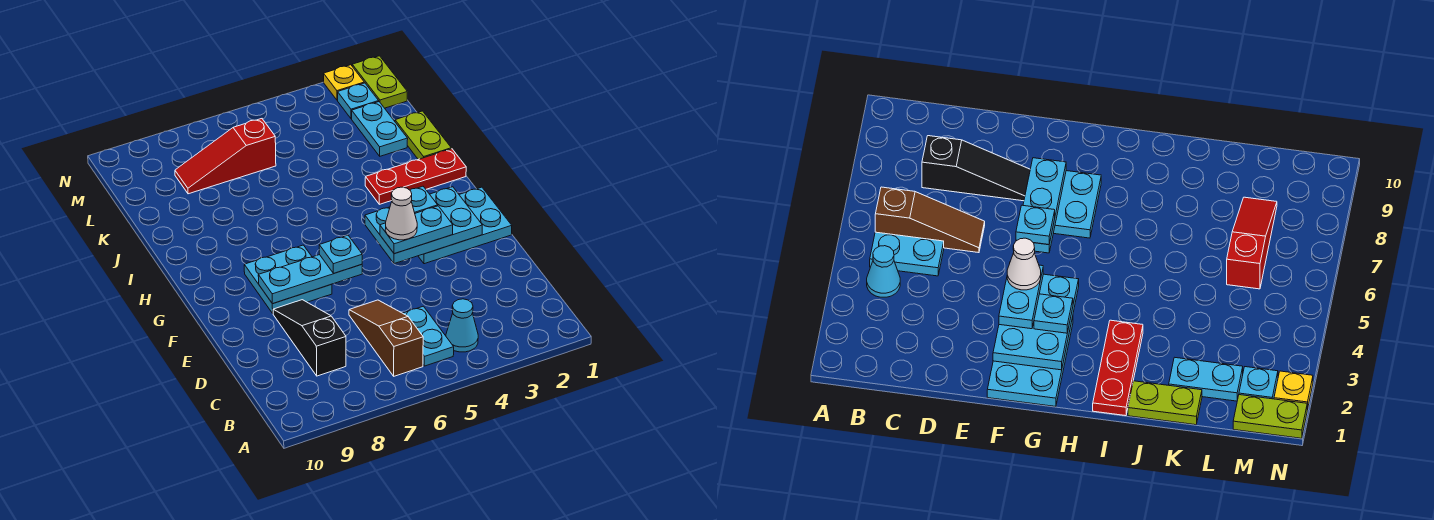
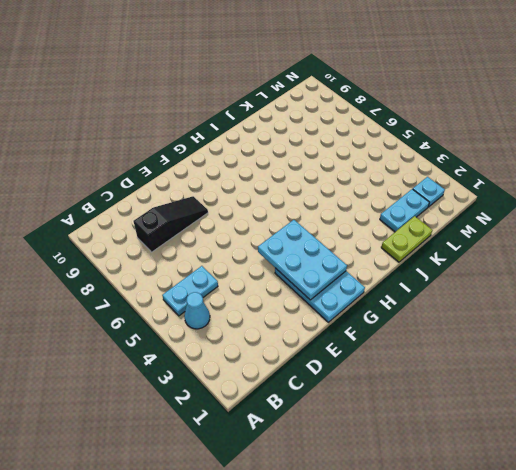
none -> brown slope B6:D6 level 1 top B
none -> cyan plate F7:G8 level 1
none -> red plate I1:I3 level 1

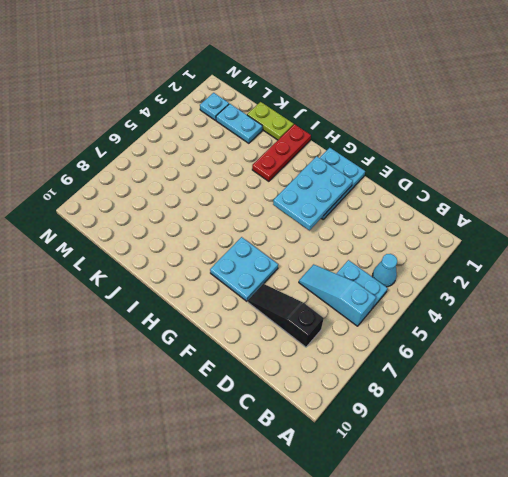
cyan slope B6:D6 level 1 top B -> brown slope B6:D6 level 1 top B
none -> red slope L6:L8 level 1 top 6
none -> lime plate M1:N1 level 1
none -> yellow plate N2 level 1

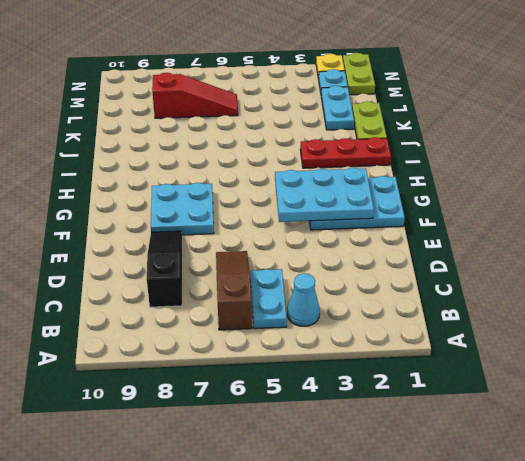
red slope L6:L8 level 1 top 8 -> red slope L6:L8 level 1 top 6
none -> cyan plate F6:F8 level 2
none -> cyan plate F3:F4 level 3
none -> cyan plate F6 level 3

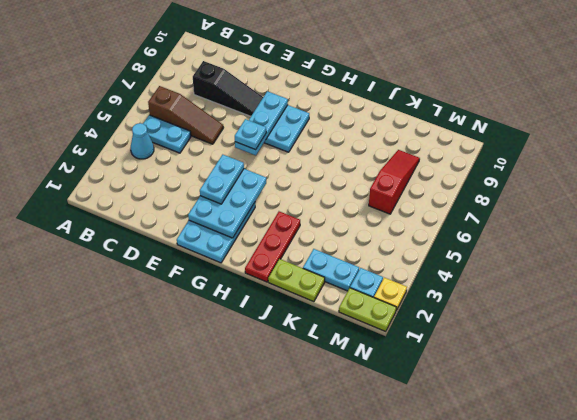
none -> cyan plate G3 level 3
none -> white cone F4 level 4

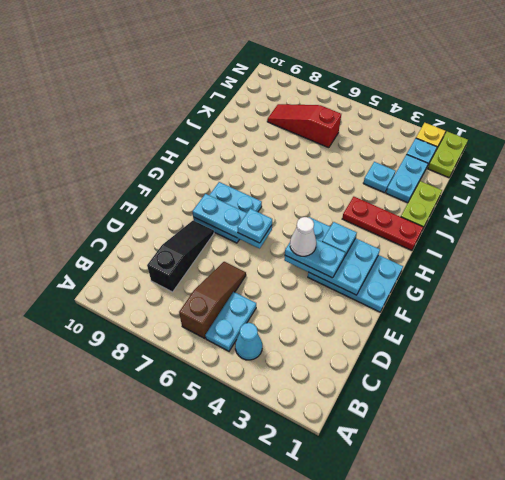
cyan plate K3 level 1 -> none

